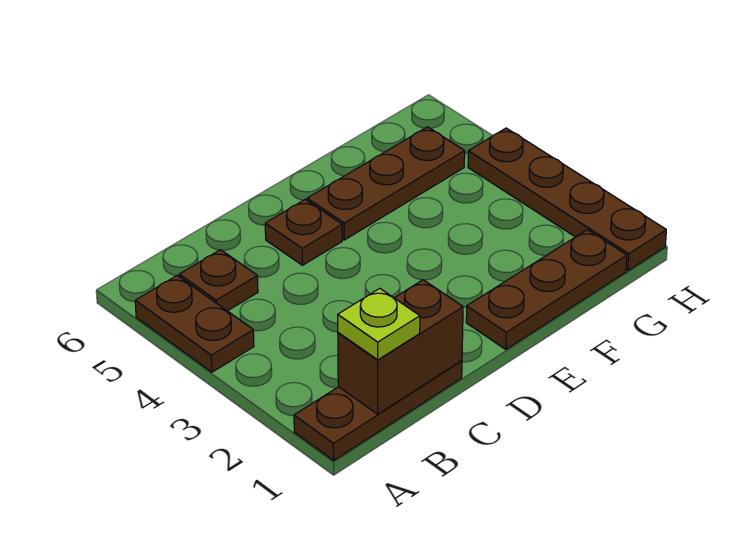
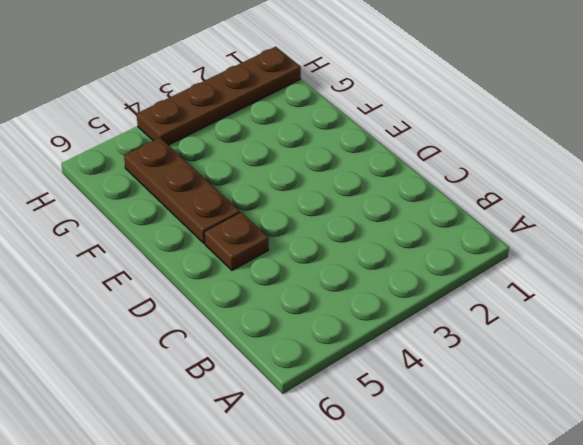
none -> brown plate A1:C1 level 1
none -> brown plate A4:A5 level 1

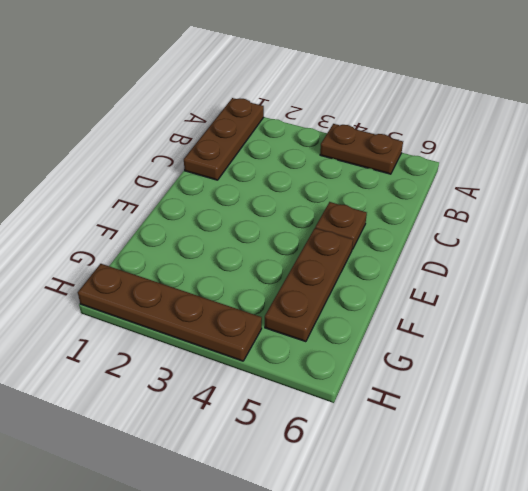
none -> brown plate B5 level 1
none -> brown plate E1:G1 level 1

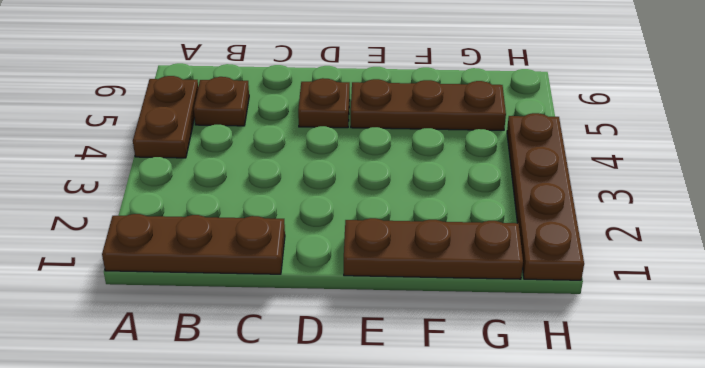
none -> brown brick B1:C1 level 2
none -> lime plate B1 level 3

